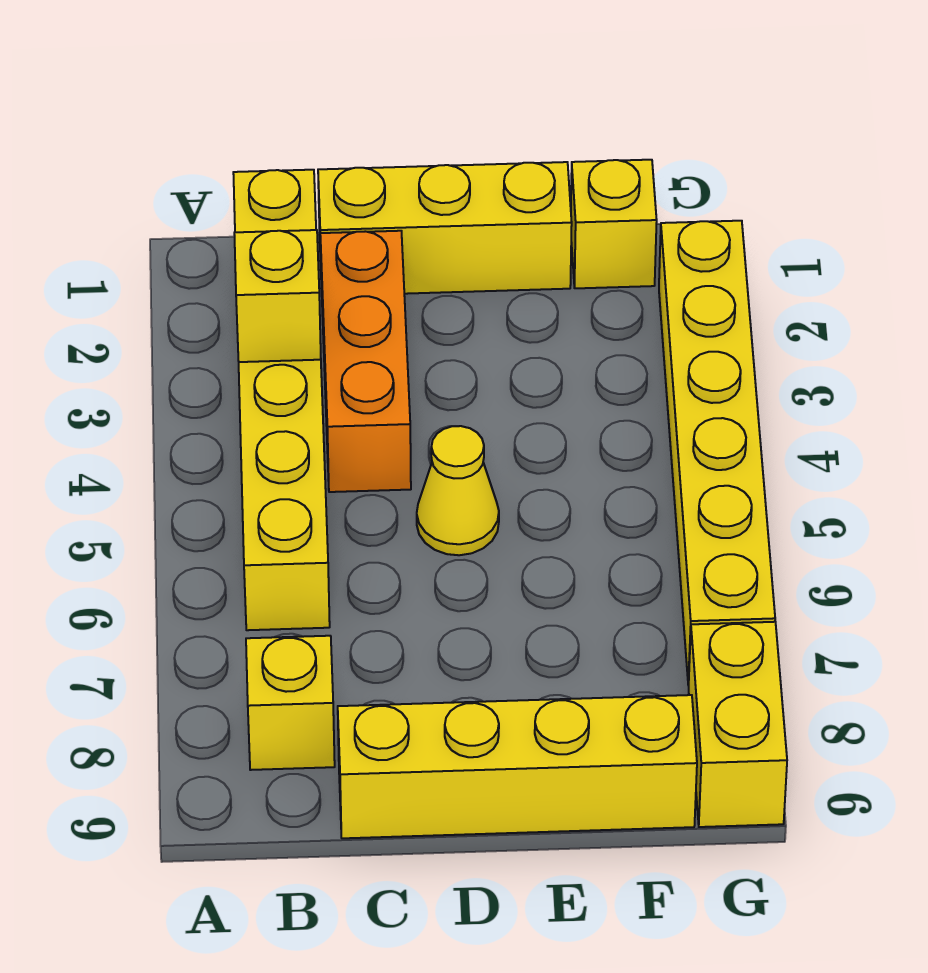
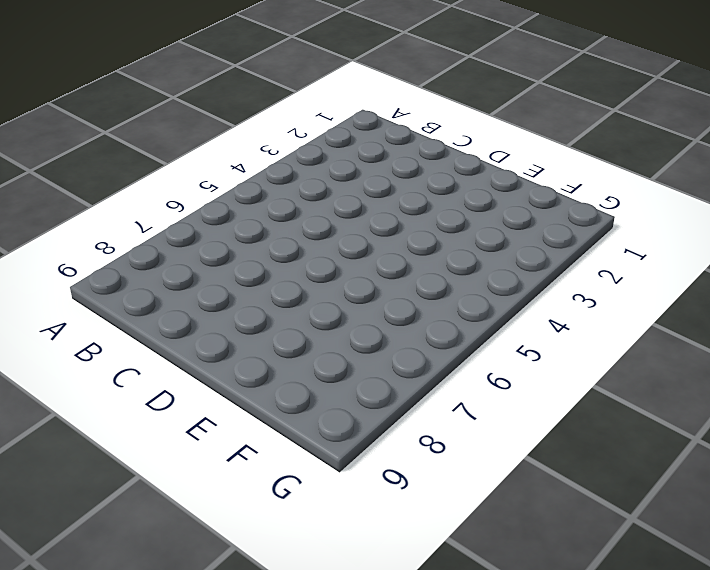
none -> yellow brick B1:B6 level 1
none -> yellow brick B8 level 1

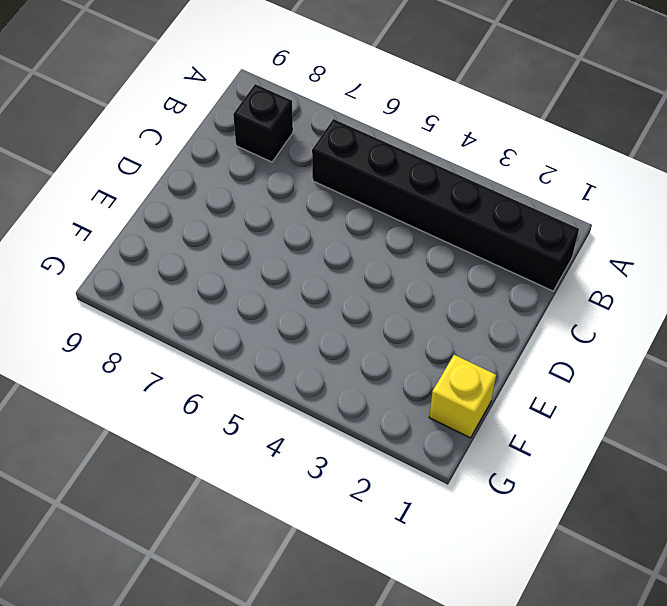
black brick B1:B6 level 1 -> yellow brick B1:B6 level 1
black brick B8 level 1 -> yellow brick B8 level 1
none -> yellow brick C1:E1 level 1
none -> orange brick C2:C4 level 1

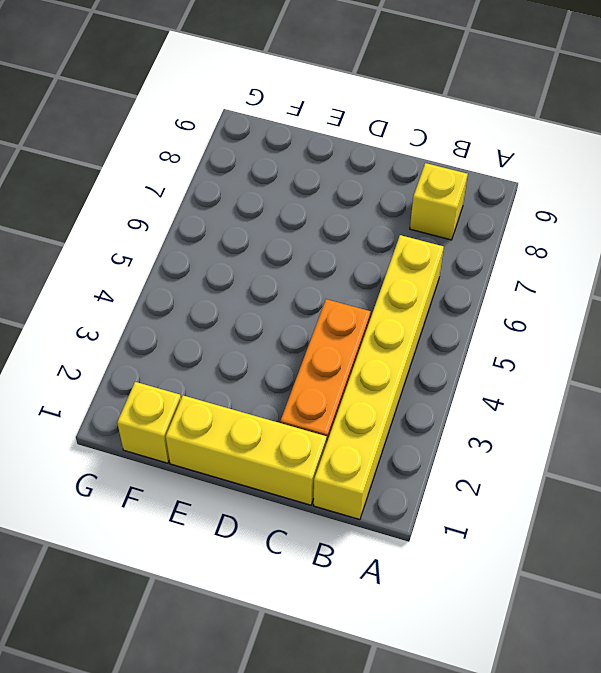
none -> yellow brick C9:F9 level 1
none -> yellow cone D5 level 1

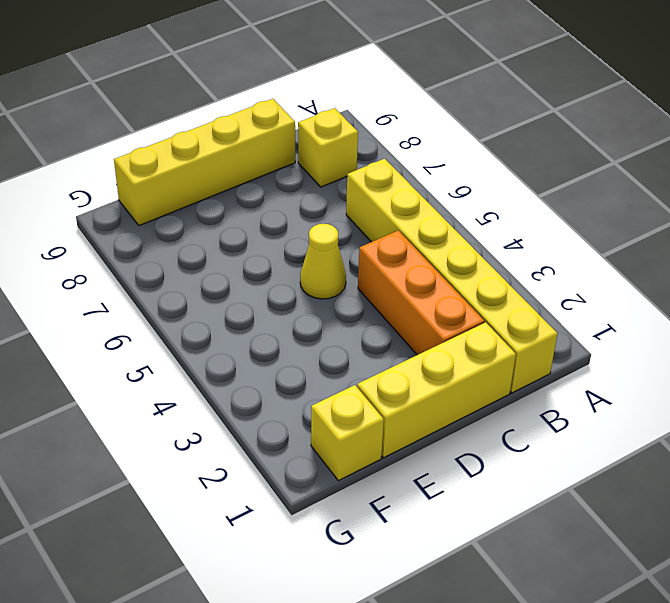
none -> yellow brick G2:G7 level 1
none -> yellow brick G8:G9 level 1

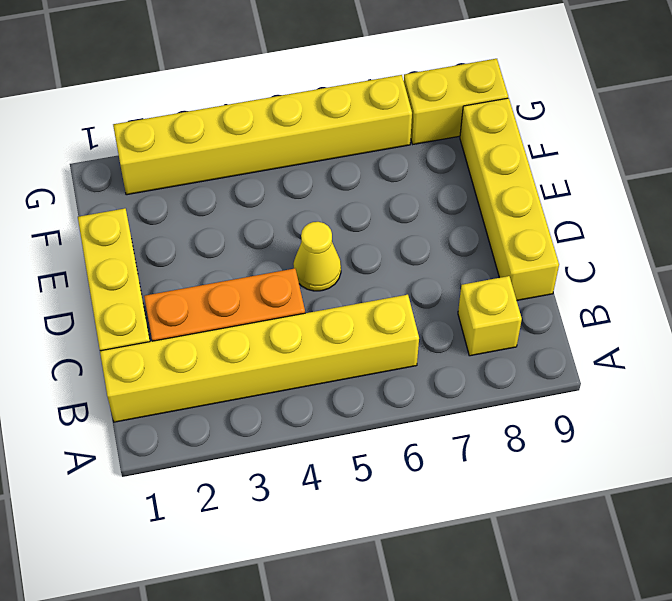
none -> yellow brick F1 level 1
none -> yellow brick B3 level 2

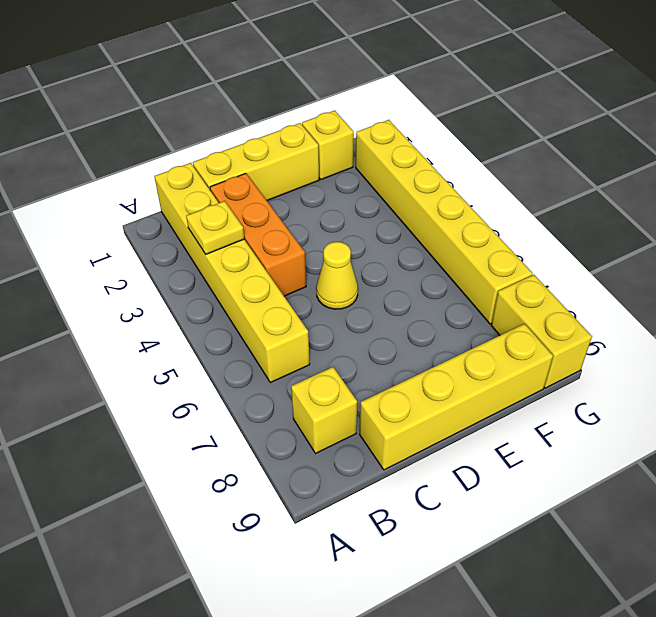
yellow plate B3 level 2 -> yellow brick B3 level 2

